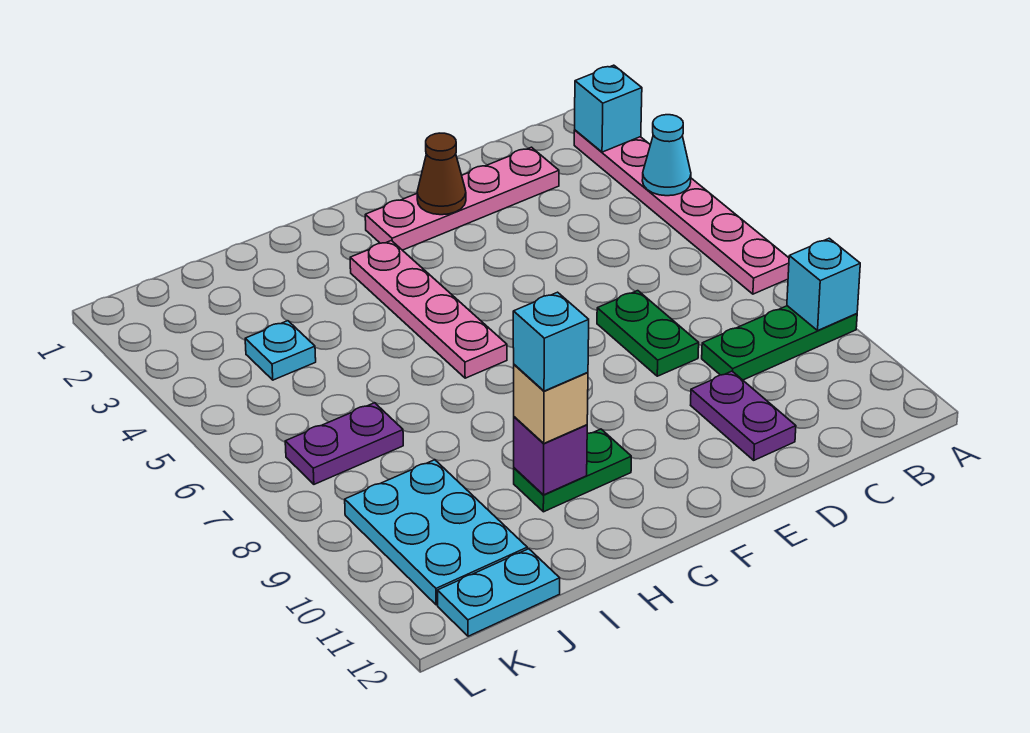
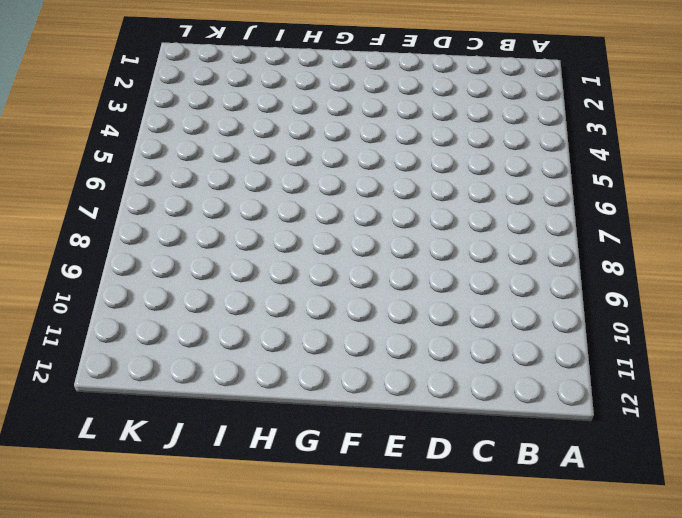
none -> pink plate A2:A7 level 1
none -> green plate A9:C9 level 1
none -> pink plate C2:F2 level 1

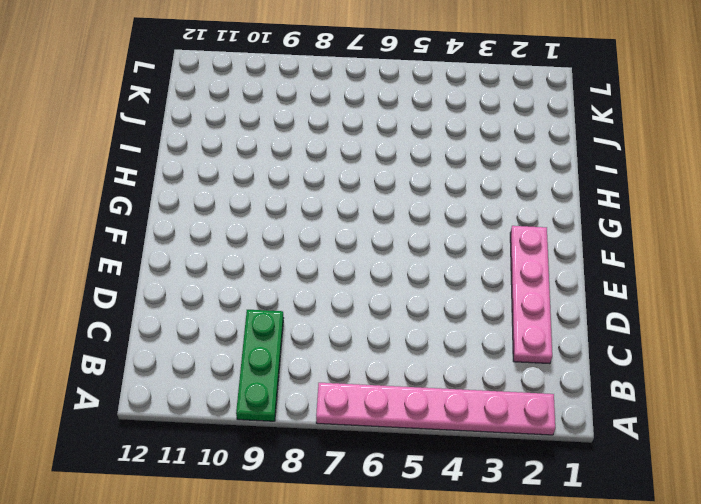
none -> green plate D7:D8 level 1
none -> purple plate D10:D11 level 1
none -> pink plate G3:G6 level 1

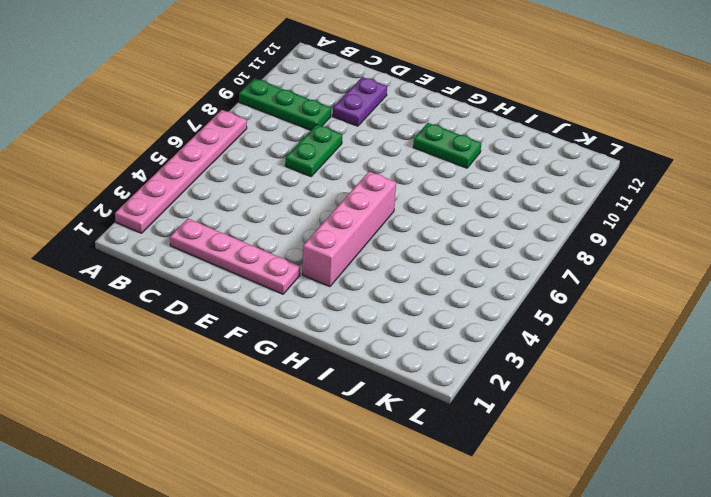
pink brick G3:G6 level 1 -> pink plate G3:G6 level 1
none -> cyan plate J4 level 1
none -> purple plate J7:K7 level 1
none -> cyan plate J9:K11 level 1

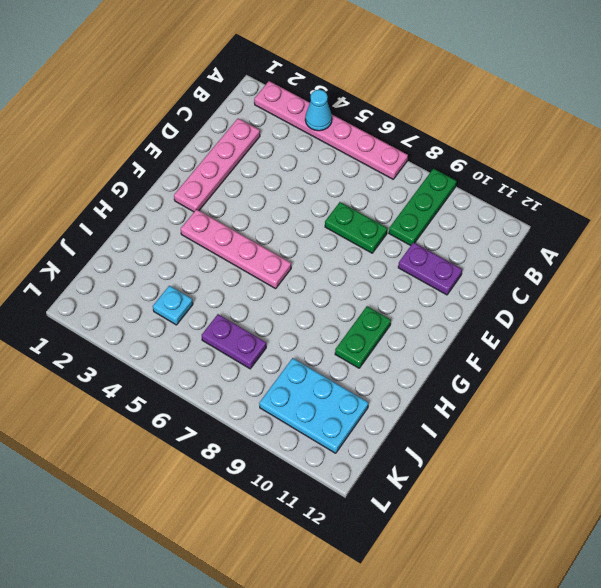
purple plate J6:J7 level 1 -> purple plate J7:K7 level 1
none -> cyan plate J12:K12 level 1
none -> cyan brick A2 level 2
none -> cyan brick A9 level 2

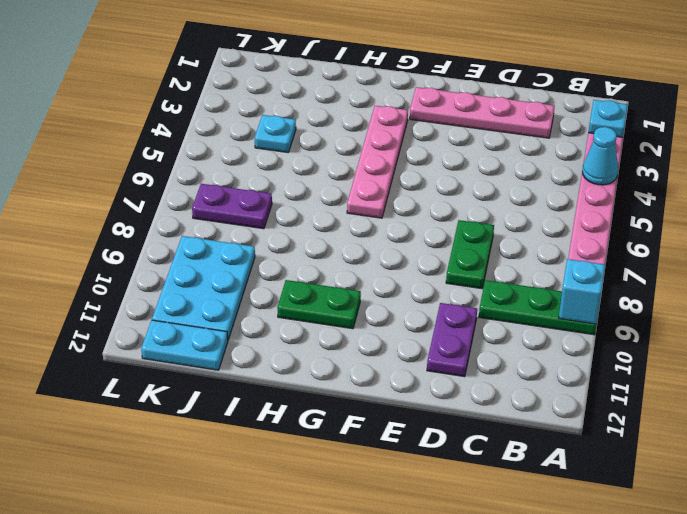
cyan plate A2 level 2 -> cyan brick A2 level 2
none -> brown cone E2 level 2
none -> purple brick H10 level 2
none -> tan brick H10 level 3

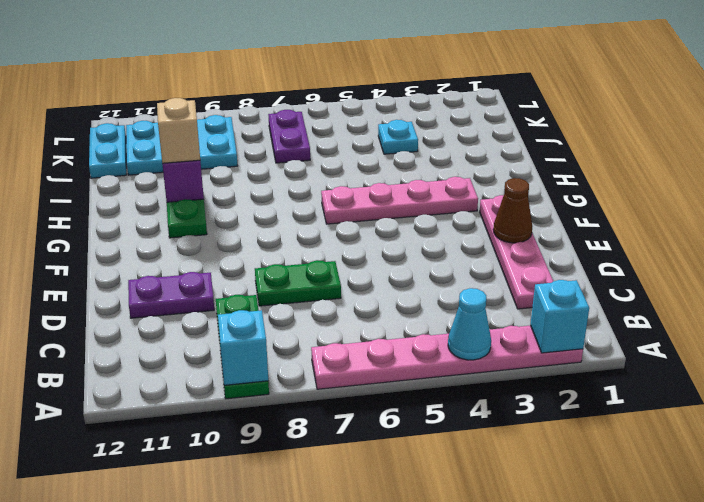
none -> cyan brick H10 level 4

